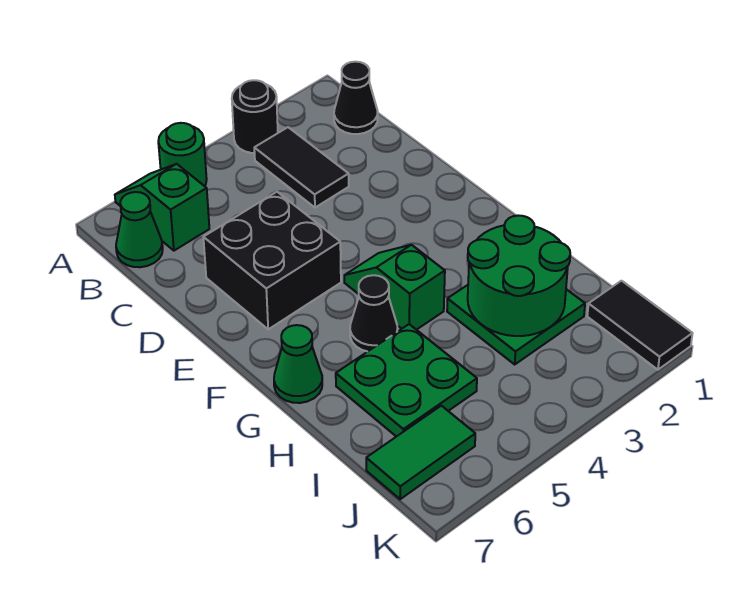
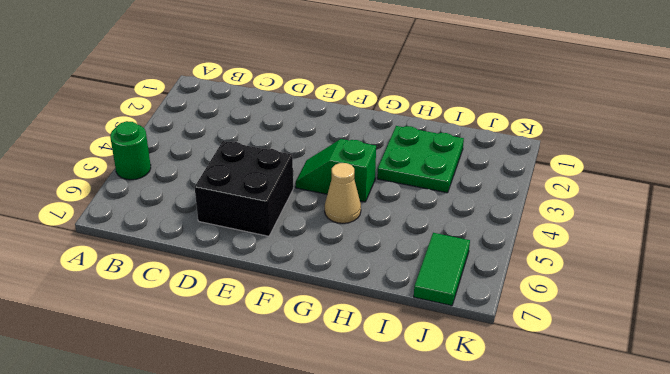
tan cone G5 level 1 -> black cone G5 level 1
none -> black round brick A3 level 1
none -> green slope A6:B6 level 1 top B
none -> black cone B1 level 1

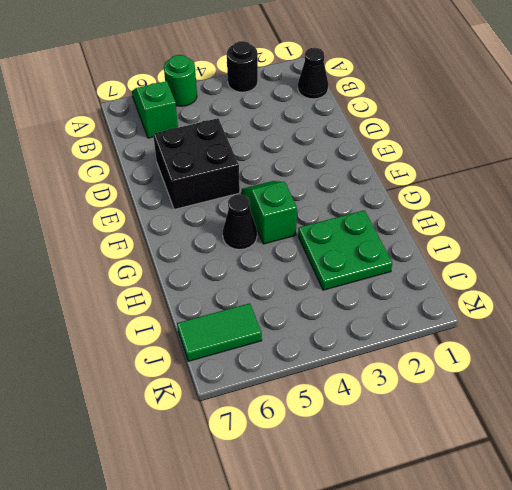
none -> black tile B3:C3 level 1
none -> green cone B7 level 1
none -> green cone G7 level 1

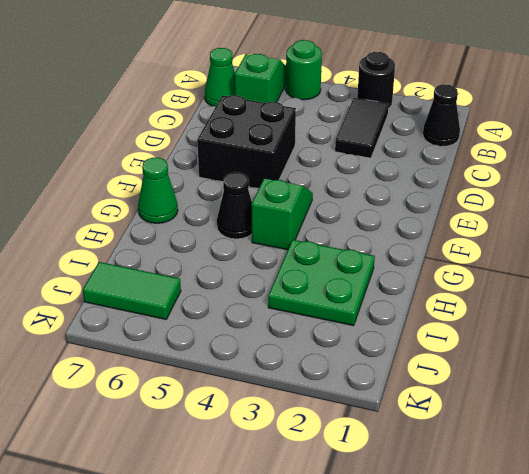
none -> green plate H5:I6 level 1
none -> black tile J1:K1 level 1
none -> green round brick H2:I3 level 2

